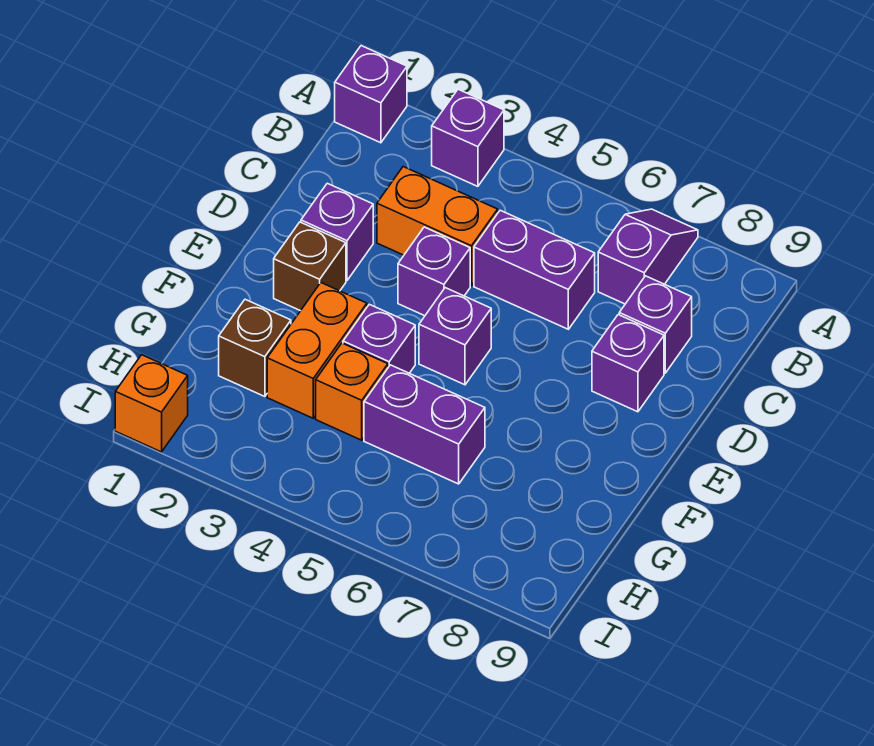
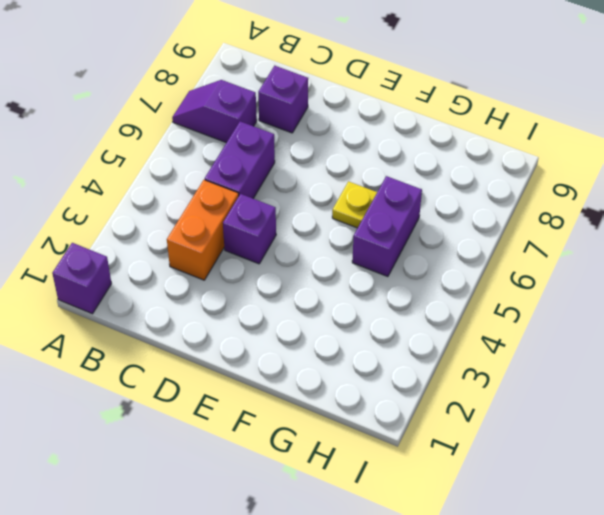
yellow plate F6 level 1 -> none
none -> purple brick A3 level 1
none -> purple brick D2 level 1
none -> purple brick D8 level 1

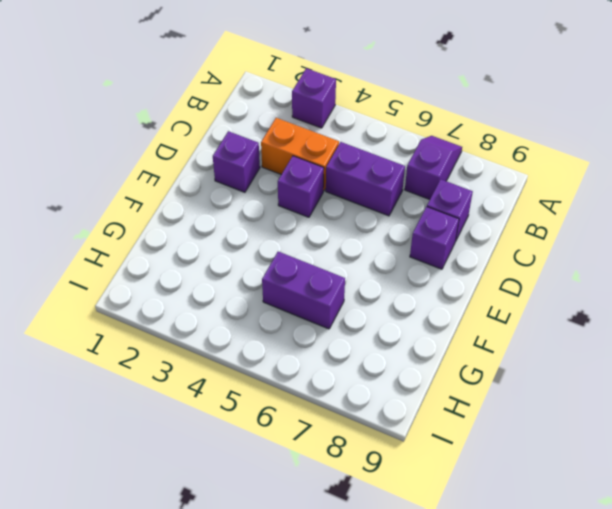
none -> purple brick A1 level 1
none -> brown brick E2 level 1
none -> purple brick E5 level 1

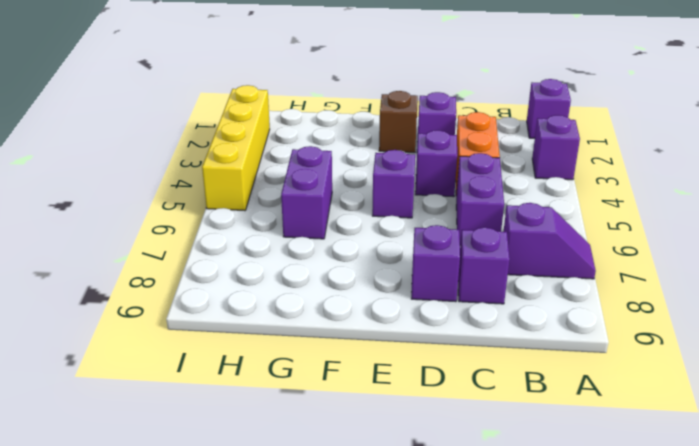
yellow brick I2:I5 level 1 -> none
none -> orange brick F3:G3 level 1
none -> purple brick F4 level 1
none -> brown brick G2 level 1

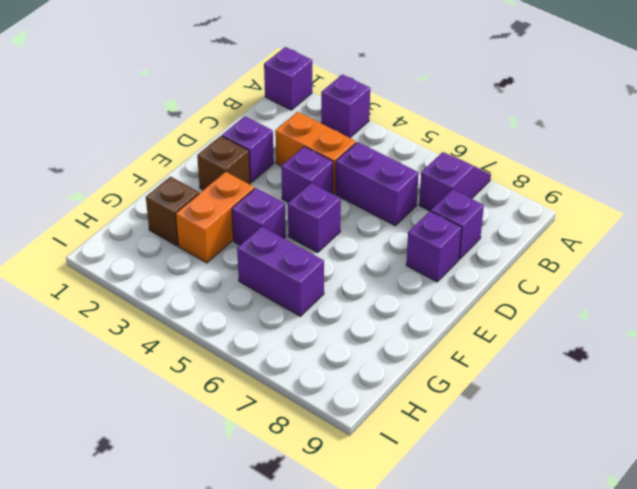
none -> orange brick G4 level 1
none -> orange brick I1 level 1

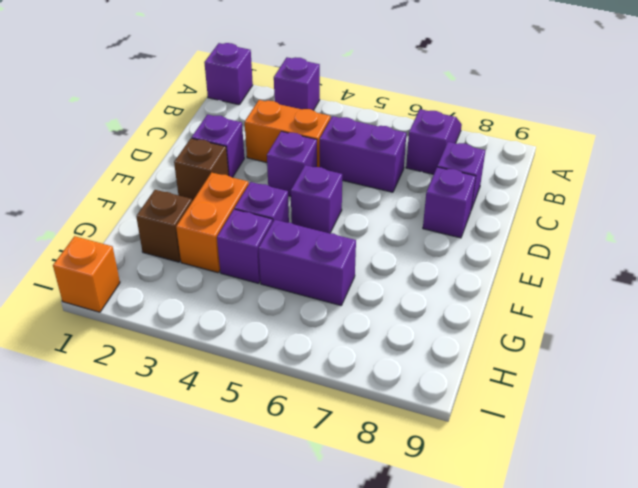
purple brick G4 level 1 -> orange brick G4 level 1

